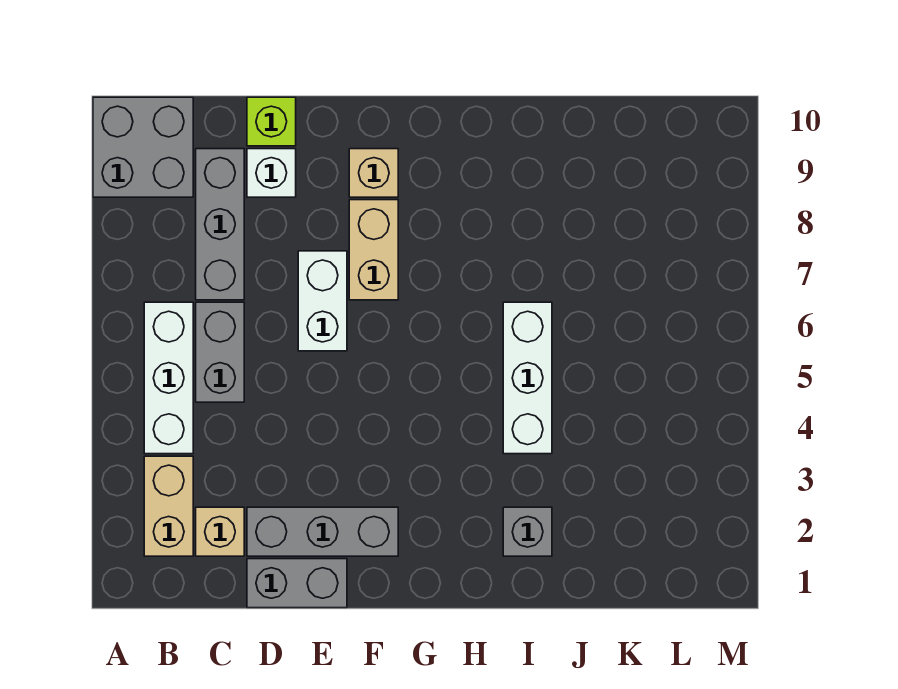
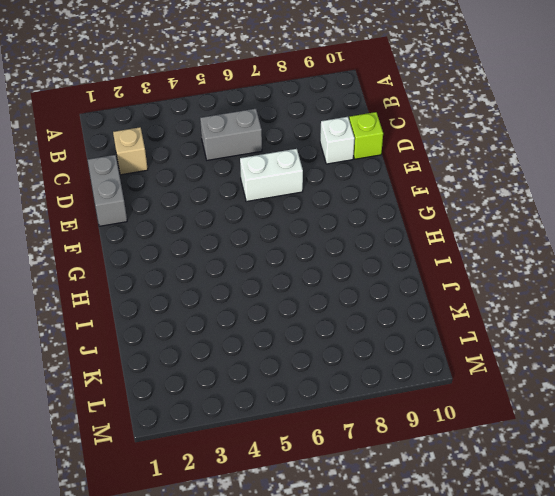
none -> grey brick A9:B10 level 1
none -> tan brick B2:B3 level 1
none -> white brick B4:B6 level 1

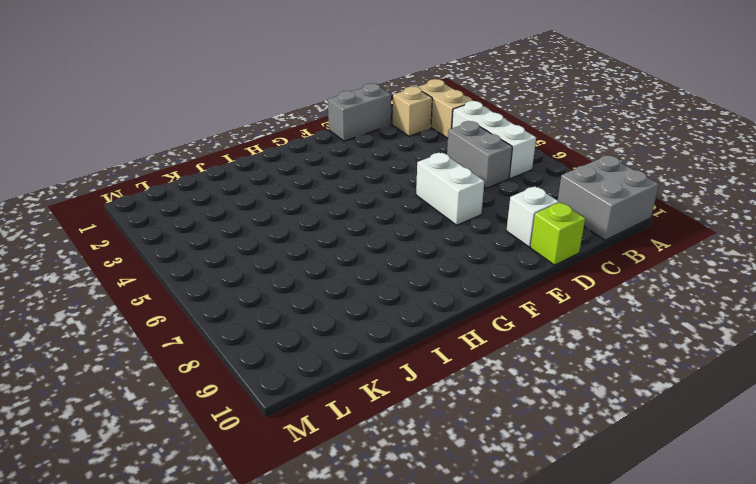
none -> grey brick C7:C9 level 1
none -> grey brick D2:F2 level 1
none -> tan brick F7:F8 level 1

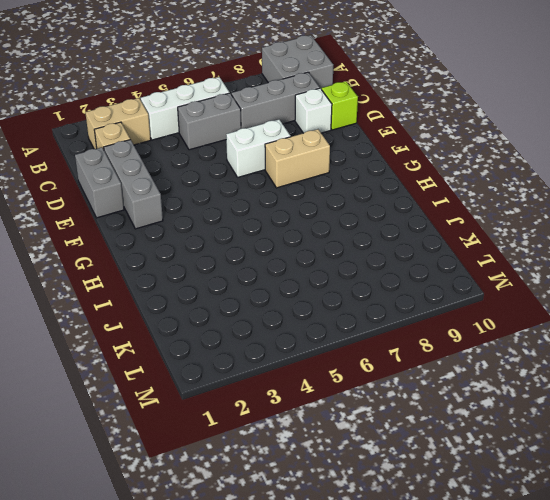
none -> tan brick F9 level 1
none -> grey brick I2 level 1
none -> white brick I4:I6 level 1

